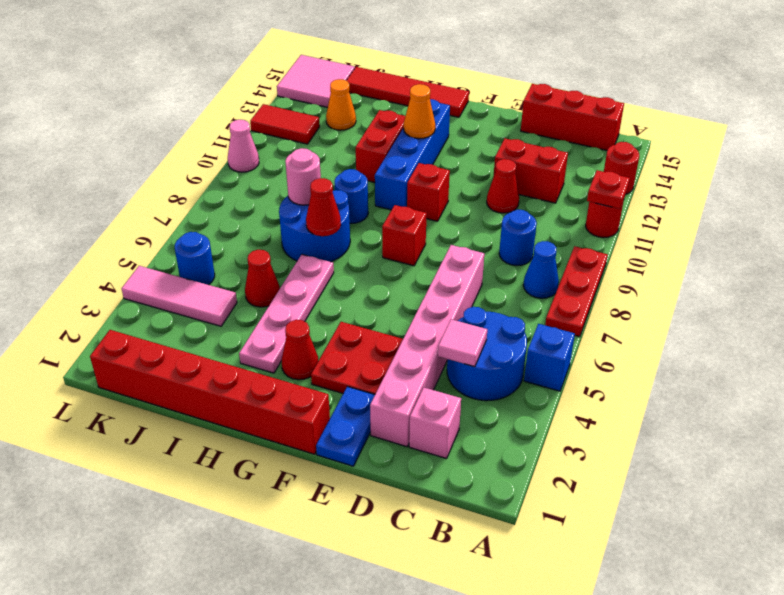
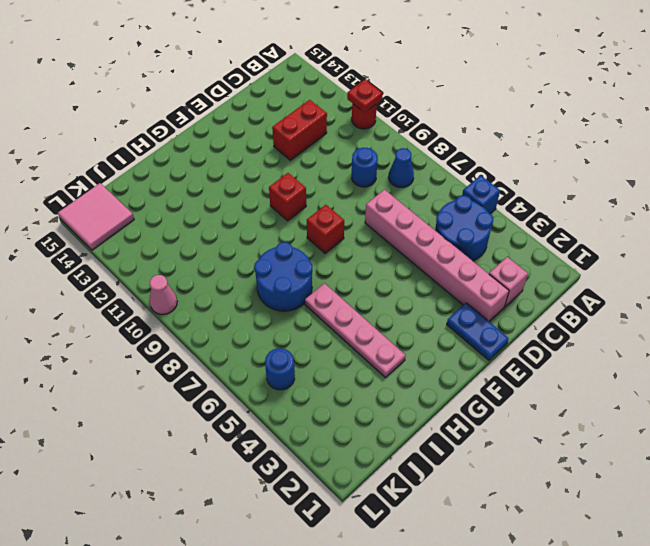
none -> red plate A7:A9 level 1
none -> red round brick A13 level 1
none -> red brick B15:D15 level 1
none -> red cone D11 level 1

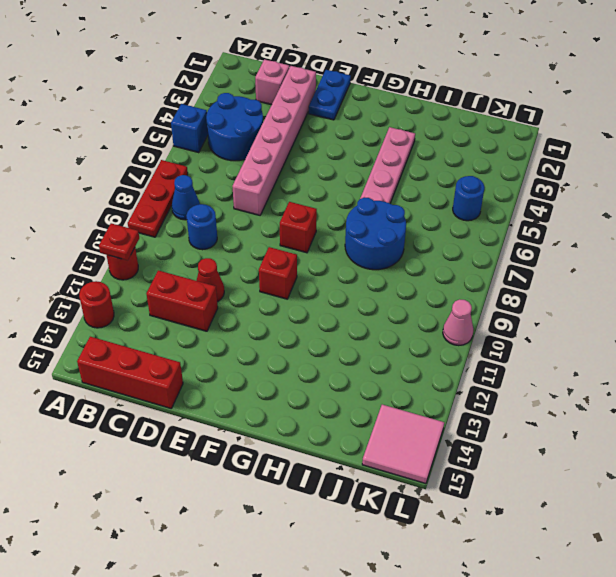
none -> red plate E3:F4 level 1
none -> red brick F1:K1 level 1
none -> red cone G3 level 1
none -> blue brick G10:G13 level 1

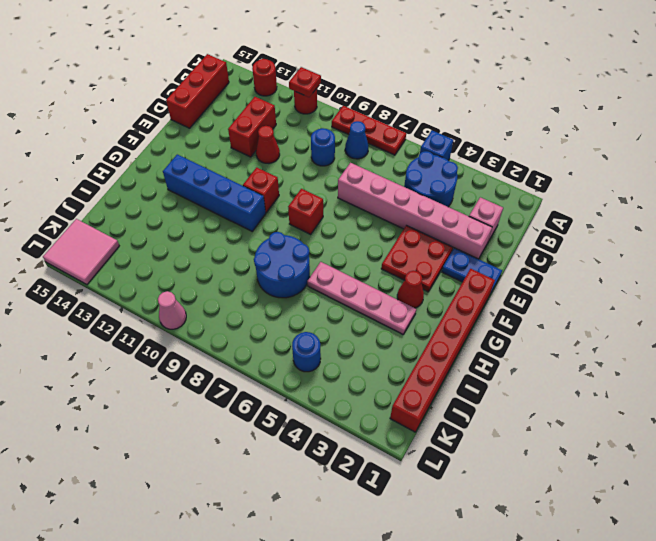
none -> red tile G15:J15 level 1
none -> blue round brick H9 level 1
none -> red brick H11:H12 level 1
none -> red cone I5 level 1

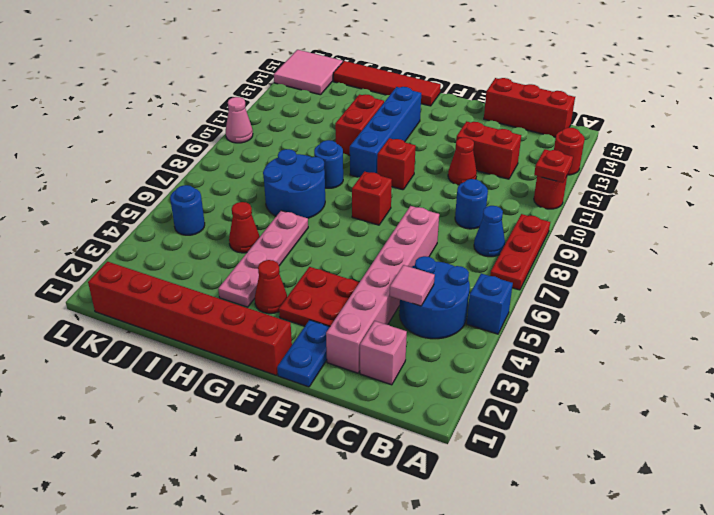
none -> pink tile J4:L4 level 1
none -> orange cone J13 level 1
none -> red tile K12:L12 level 1
none -> orange cone G12 level 2

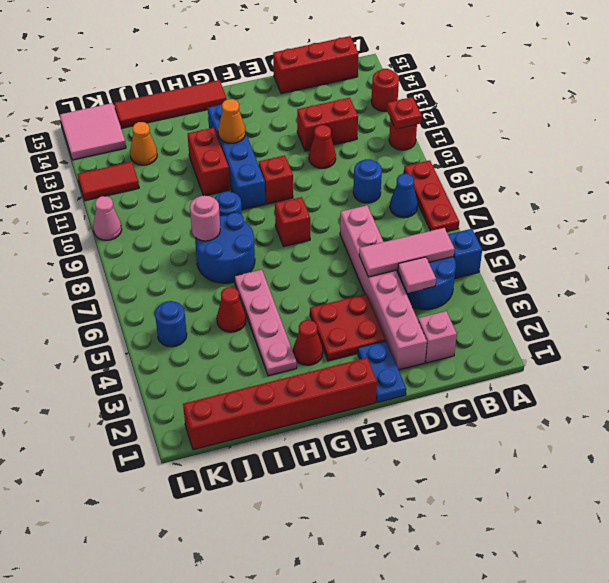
pink tile B5:D5 level 2 -> pink tile J4:L4 level 1
none -> red cone H7 level 2

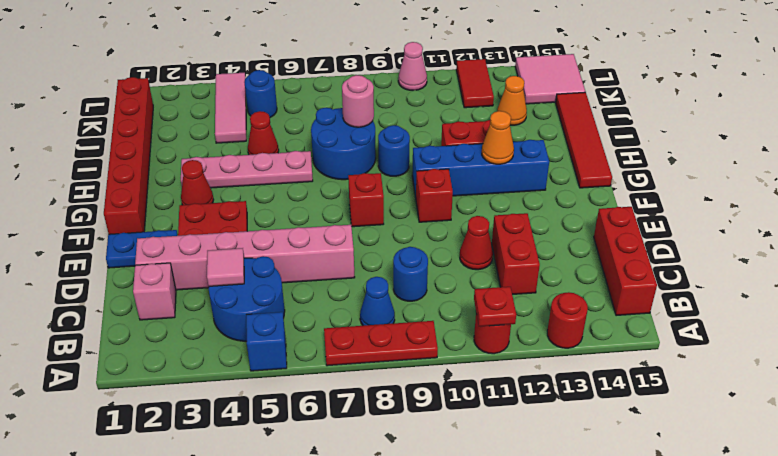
none -> red cone H7 level 2

